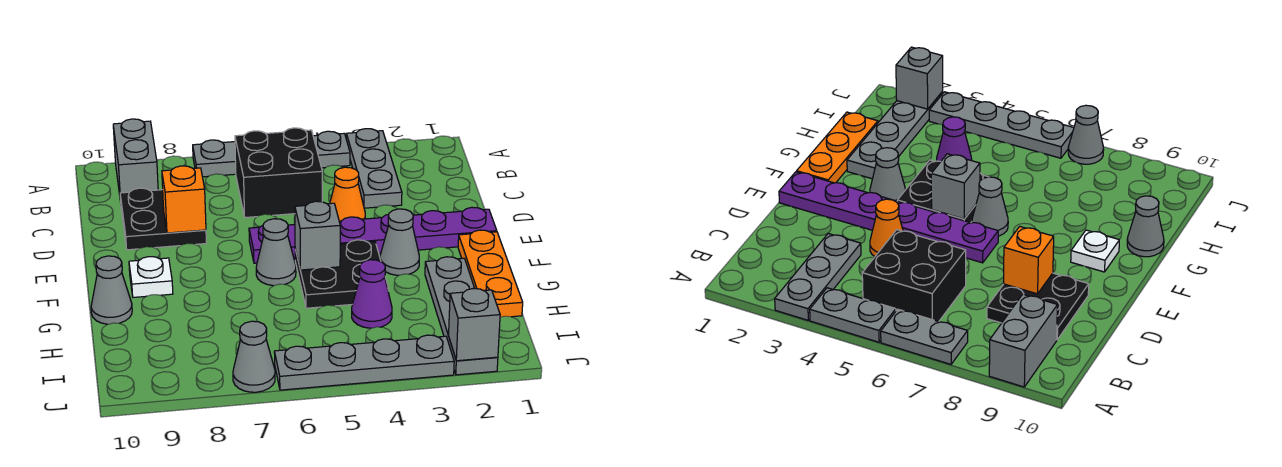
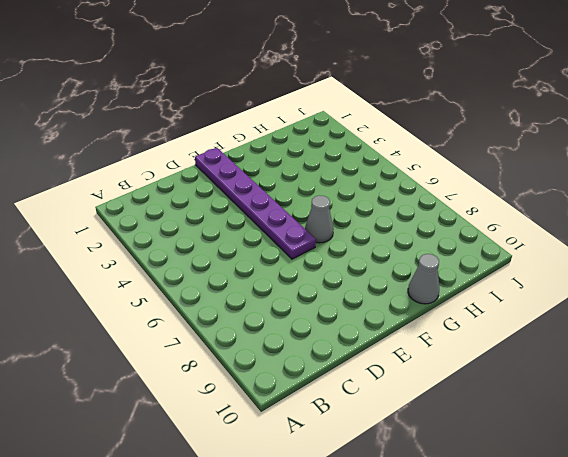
none -> grey plate A3:C3 level 1
none -> grey plate A4:A5 level 1
none -> grey plate A6:A7 level 1

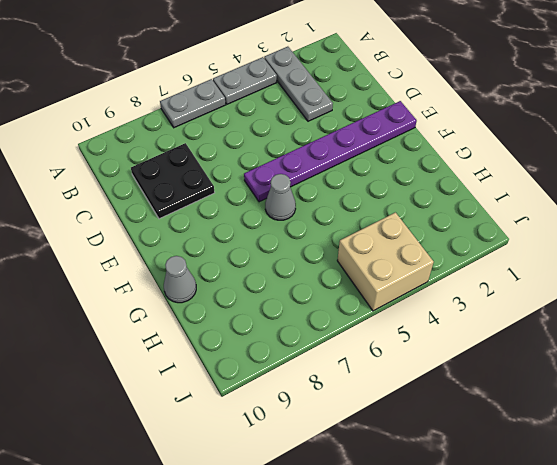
tan brick I4:J5 level 1 -> grey plate J3:J6 level 1
none -> grey brick A9:B9 level 1
none -> black brick B5:C6 level 1
none -> orange cone D4 level 1

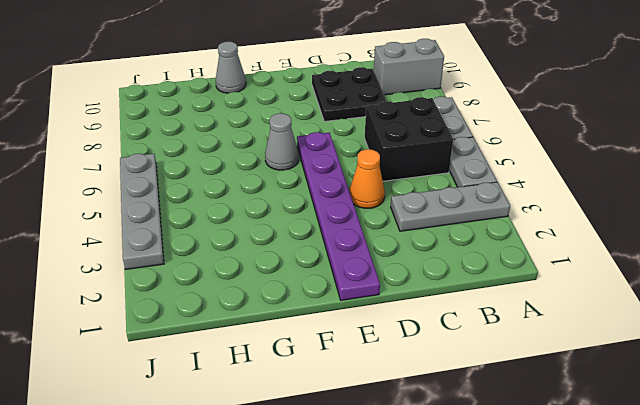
none -> orange plate F1:H1 level 1
none -> grey cone F3 level 1
none -> black plate F4:G5 level 1

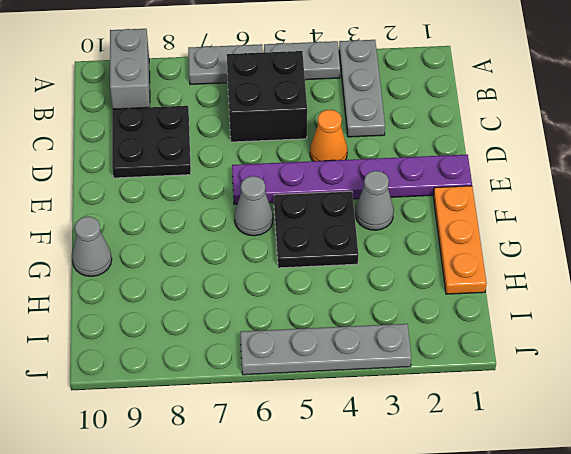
none -> white plate F9 level 1
none -> grey plate G2:J2 level 1
none -> purple cone H4 level 1

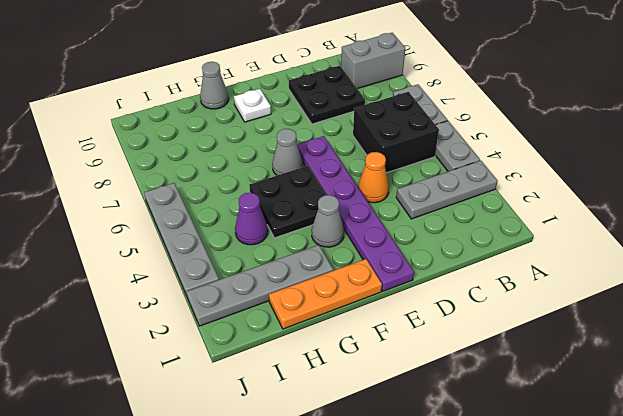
none -> grey cone J7 level 1
none -> orange brick D8 level 2
none -> grey brick F5 level 2

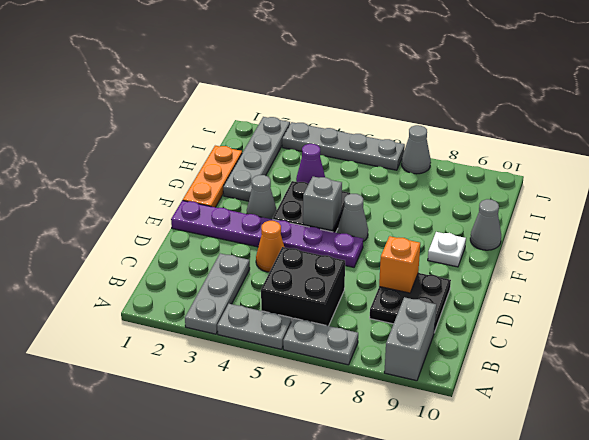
none -> grey brick J2 level 2

